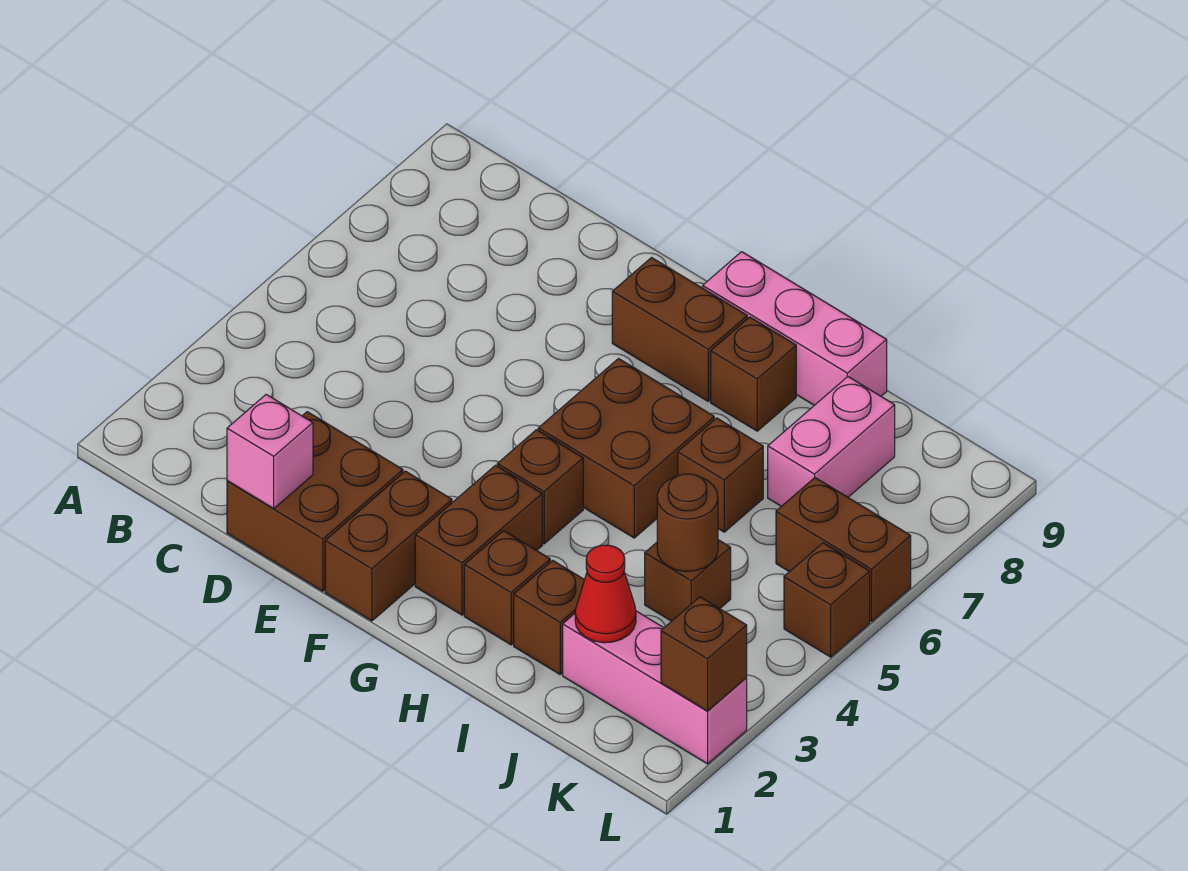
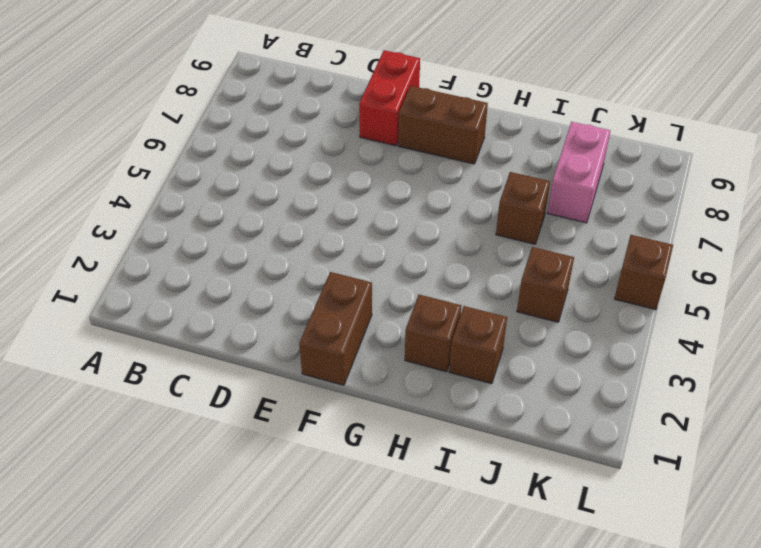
red brick E8:E9 level 1 -> none
none -> brown brick D1:E2 level 1
none -> brown brick G2:G3 level 1
none -> brown brick G4 level 1

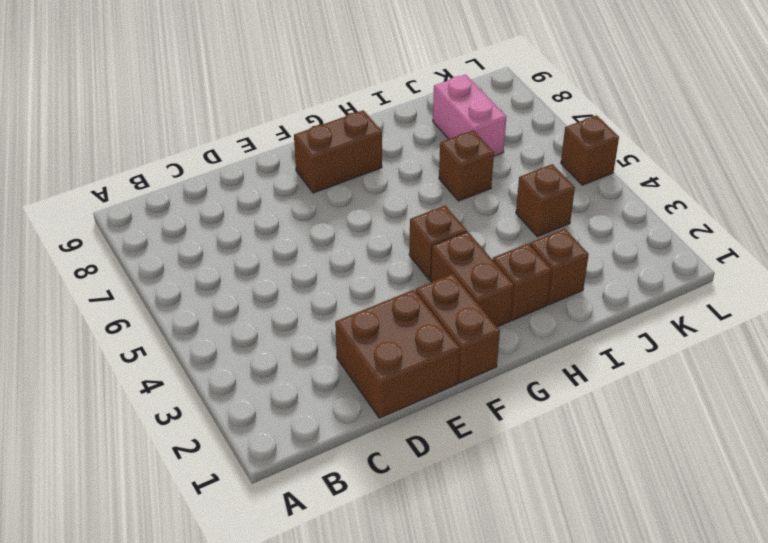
none -> brown brick G5:H6 level 1
none -> pink brick G9:I9 level 1
none -> brown brick H8 level 1

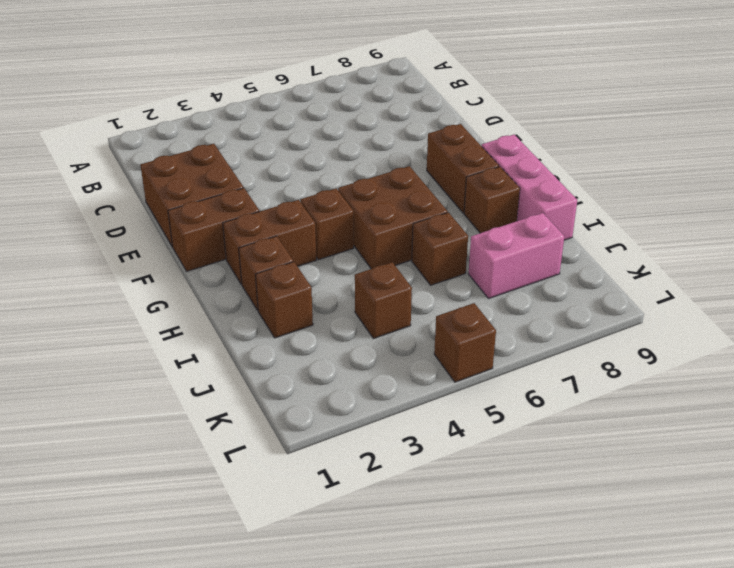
none -> pink brick J2:L2 level 1
none -> brown brick K6:L6 level 1
none -> pink brick D1 level 2

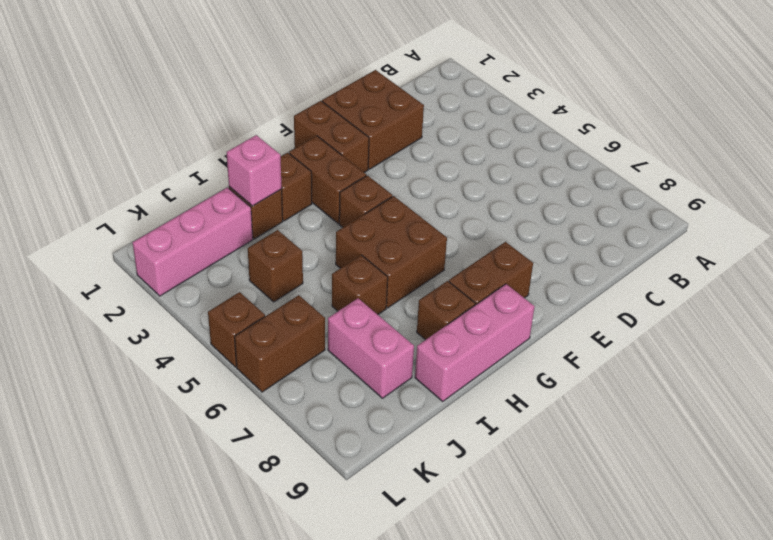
pink brick I2 level 2 -> pink brick D1 level 2
none -> red cone J2 level 2
none -> brown round brick J4 level 2
none -> brown brick L2 level 2

